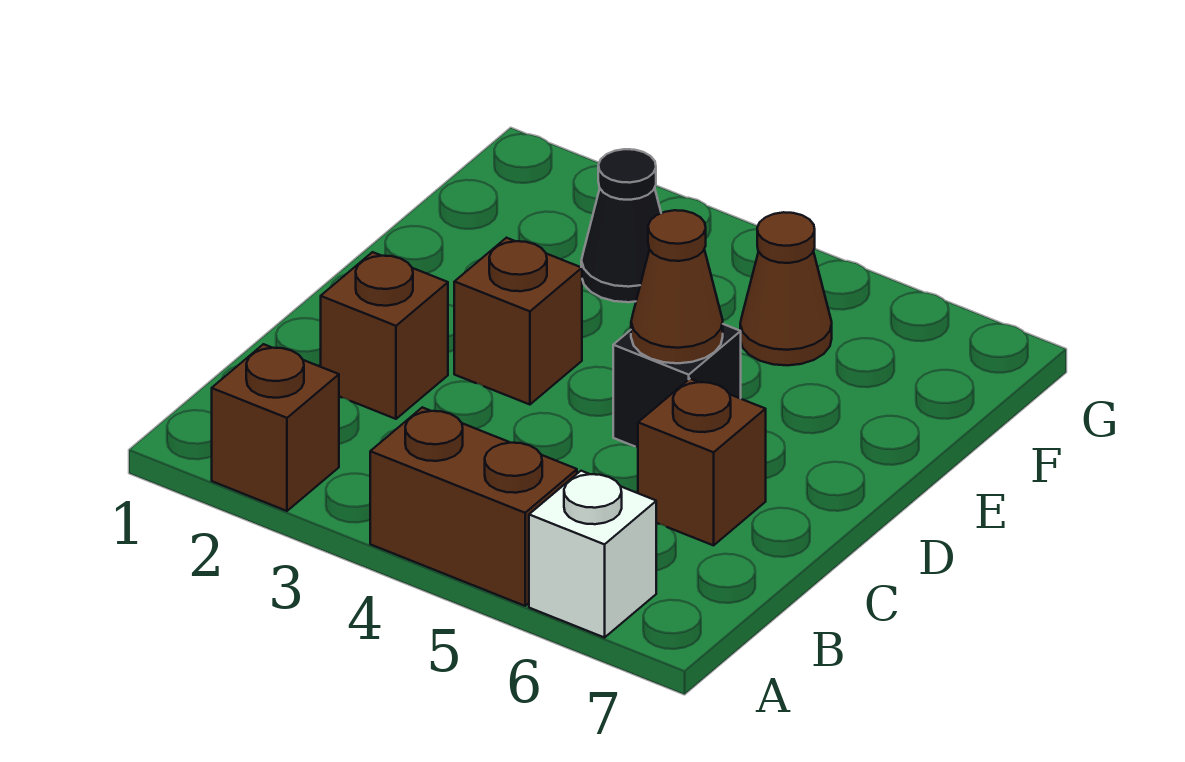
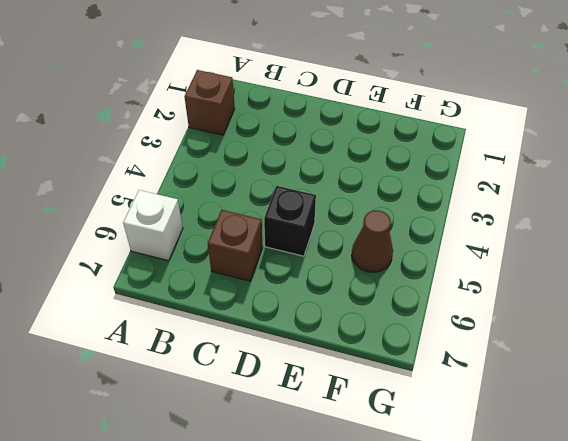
none -> brown brick A4:A5 level 1
none -> brown brick C2 level 1

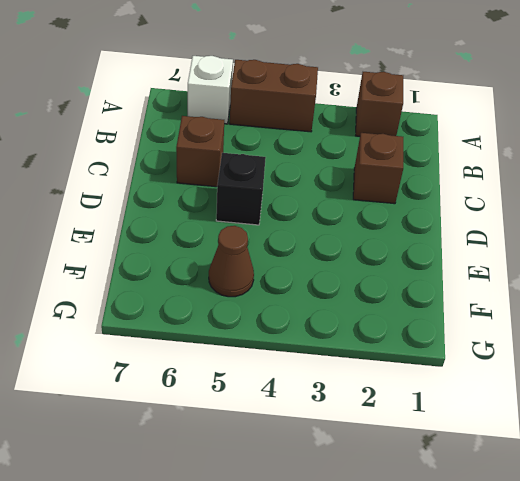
none -> brown brick D3 level 1
none -> black cone F3 level 1

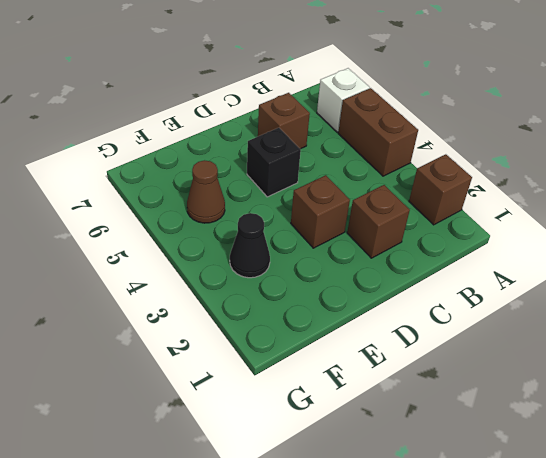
none -> brown cone D5 level 2

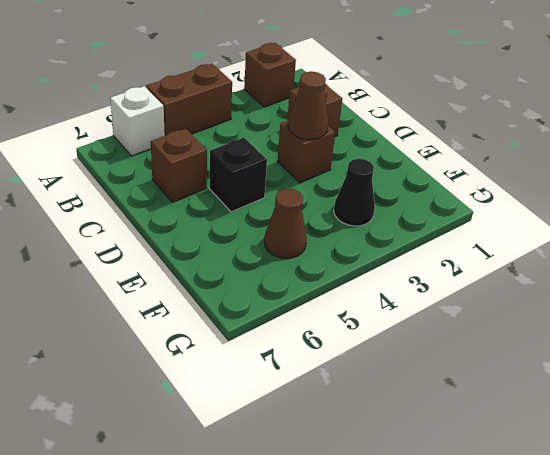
brown cone D3 level 2 -> brown cone D5 level 2

